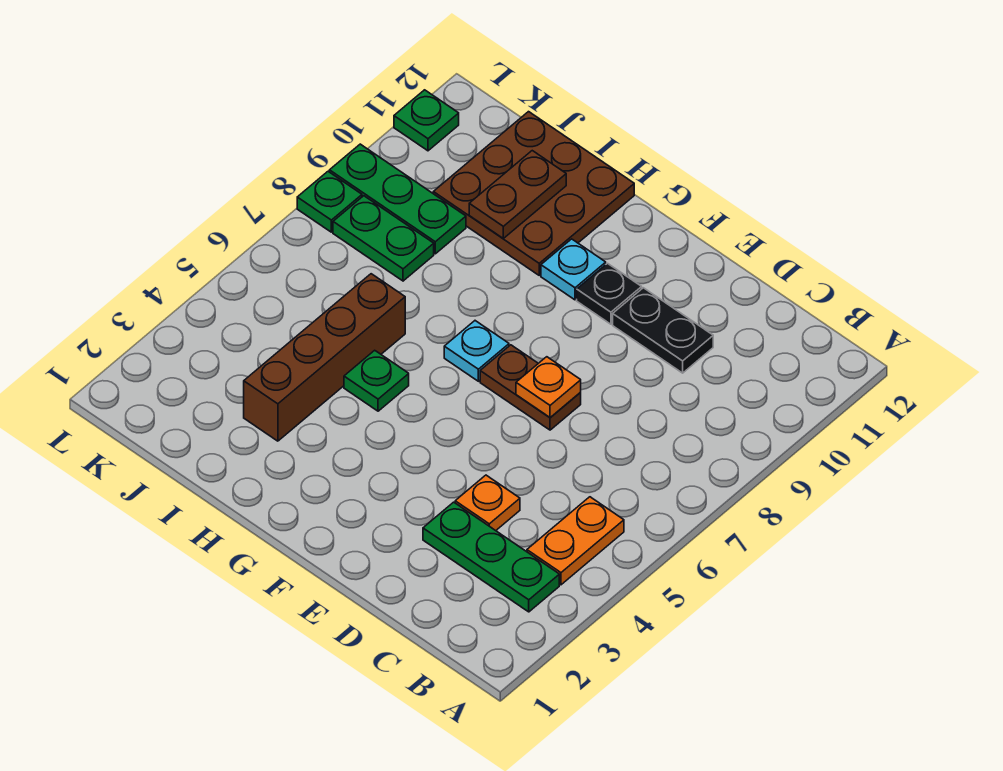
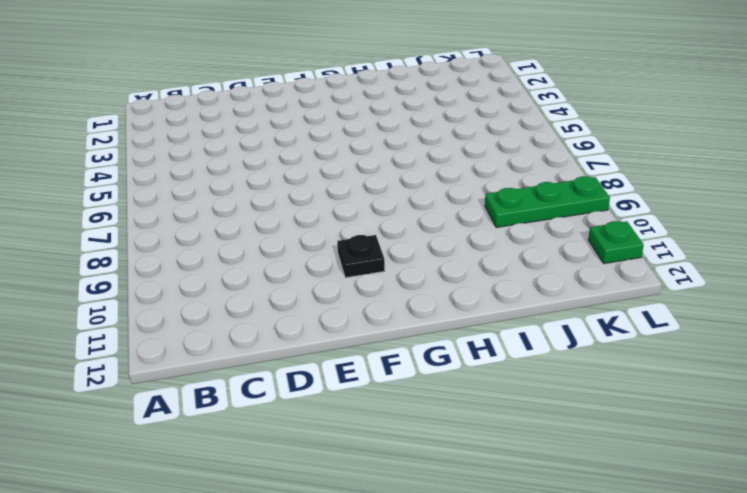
none -> green plate B3:D3 level 1
none -> orange plate B4:B5 level 1
none -> orange plate D4 level 1

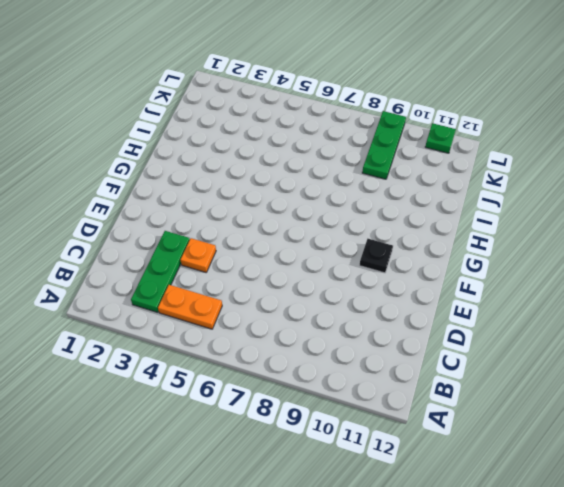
none -> black plate D10:E10 level 1
none -> brown plate E7:F7 level 1
none -> cyan plate G7 level 1

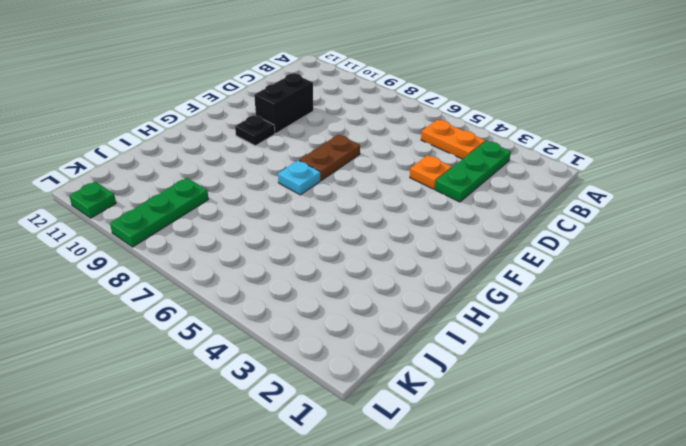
black brick D10:E10 level 1 -> black plate D10:E10 level 1
none -> cyan plate G10 level 1
none -> green plate H5 level 1
none -> brown plate H10:J12 level 1

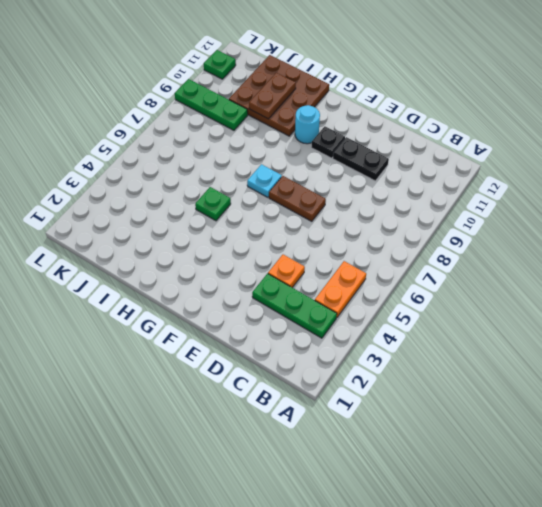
cyan round brick G10 level 1 -> cyan plate G10 level 1
none -> brown brick I3:I6 level 1
none -> green plate J8:K8 level 1
none -> green plate L8 level 1

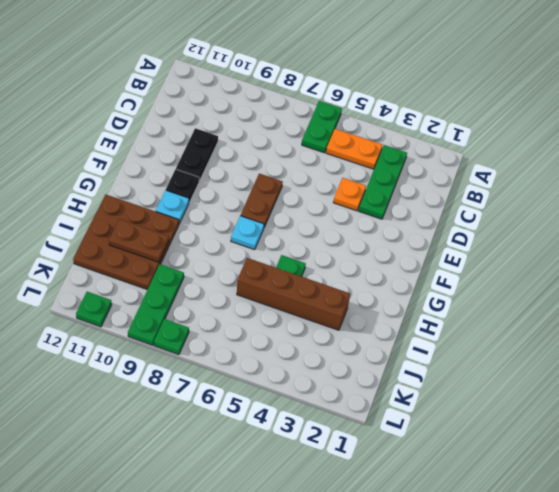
green plate A6:B6 level 1 -> green plate J8:K8 level 1
none -> orange plate E7 level 2

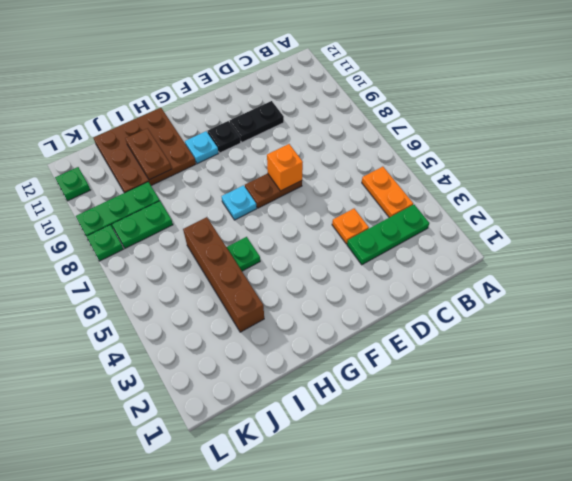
orange brick E7 level 2 -> orange plate E7 level 2

